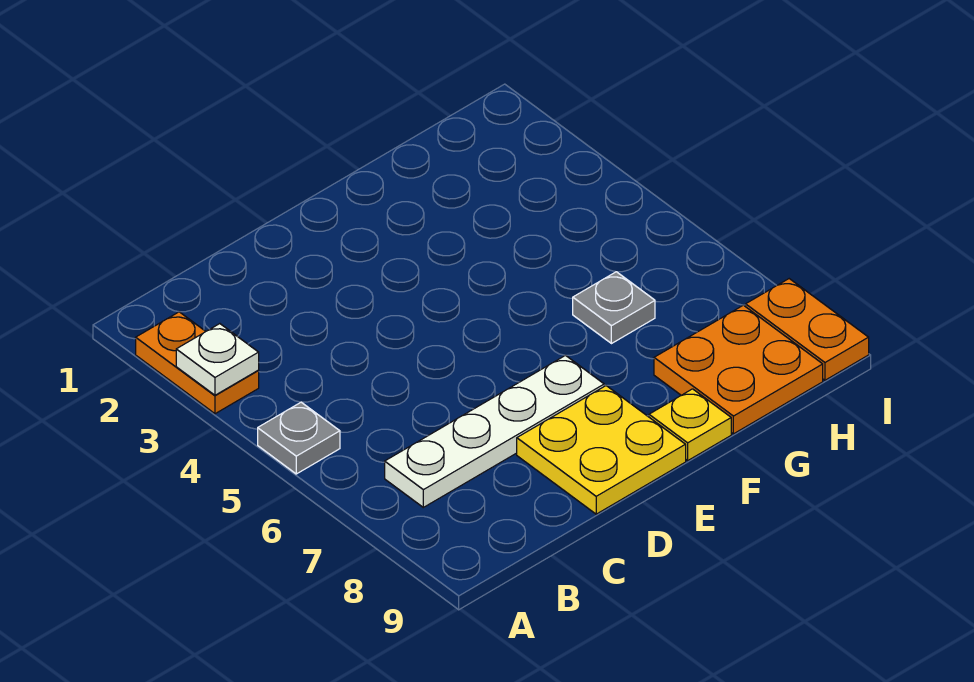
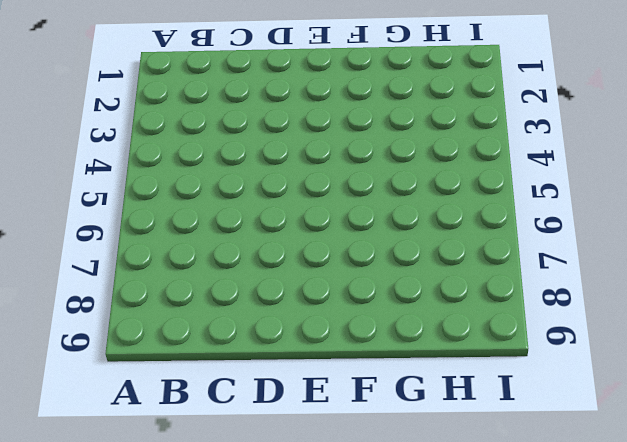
none -> orange plate A2:A3 level 1
none -> grey plate A5 level 1

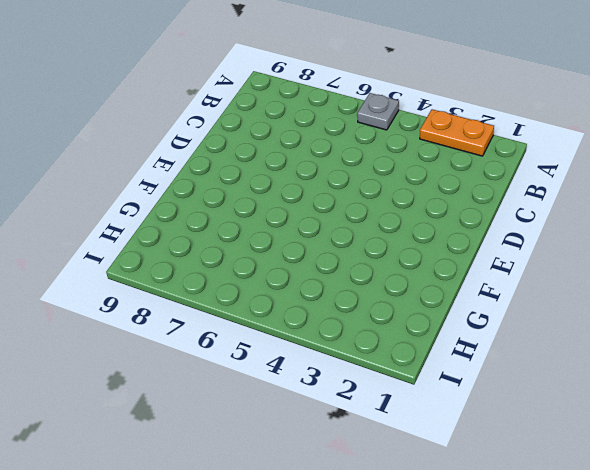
none -> white plate B7:E7 level 1
none -> yellow plate D8:E9 level 1

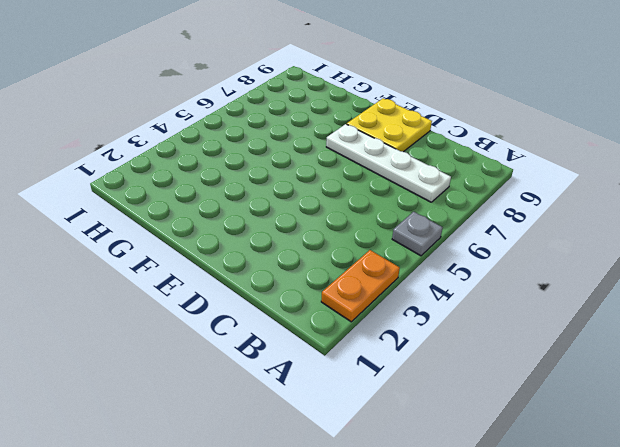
none -> yellow plate F9 level 1
none -> grey plate G6 level 1

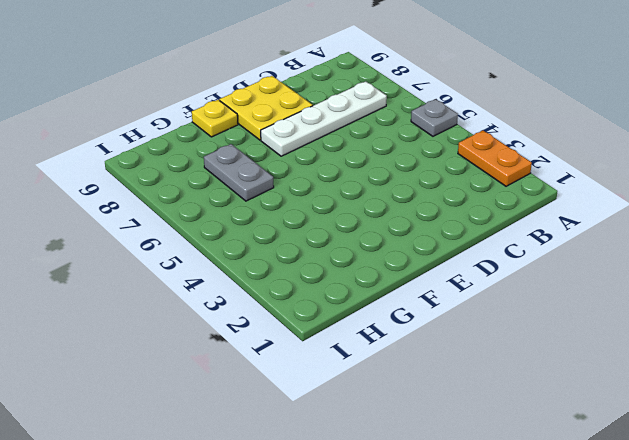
grey plate G6:G7 level 1 -> grey plate G6 level 1
none -> orange plate G8:H9 level 1
none -> orange plate I8:I9 level 1

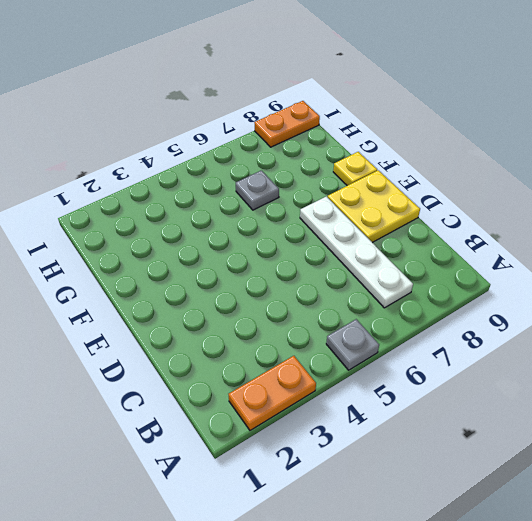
none -> orange plate G8:H9 level 1
none -> white plate A3 level 2

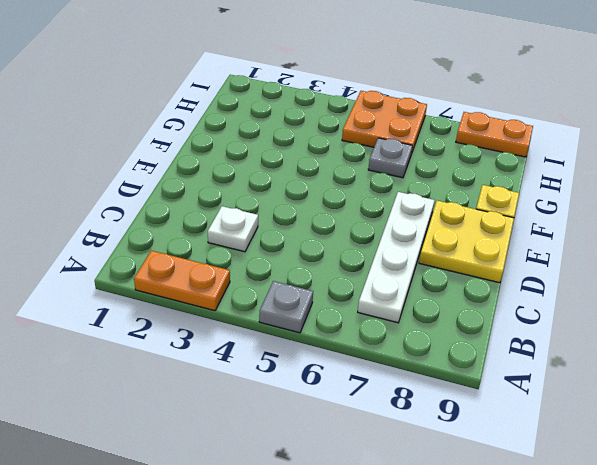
white plate C3 level 1 -> white plate A3 level 2
orange plate H5:I6 level 1 -> orange plate G8:H9 level 1

